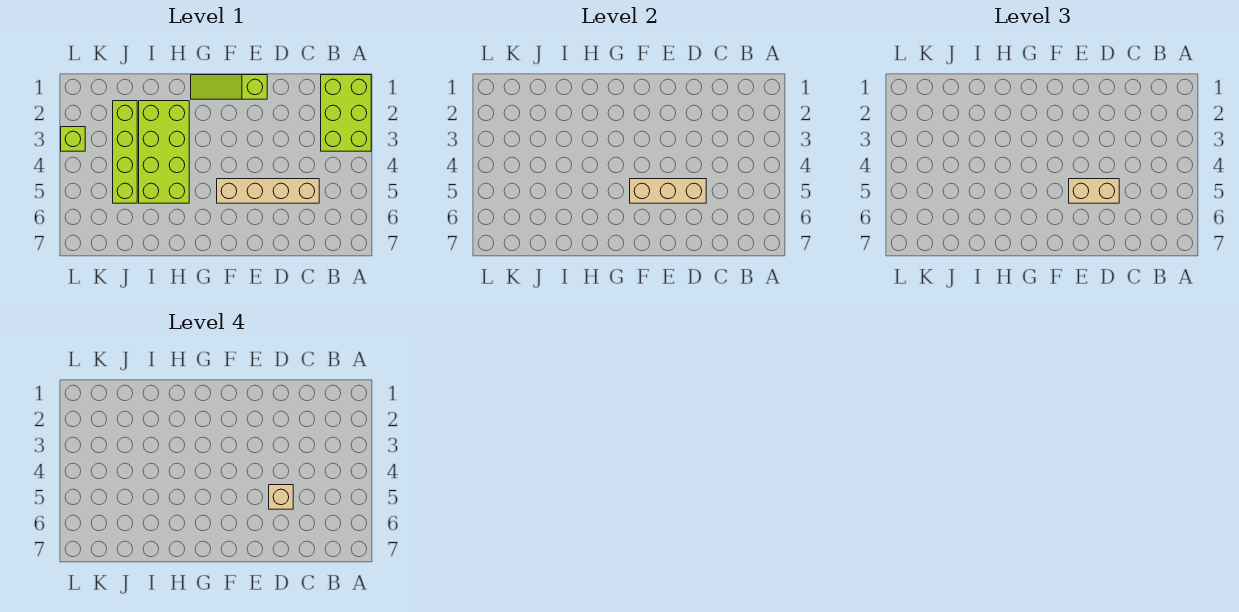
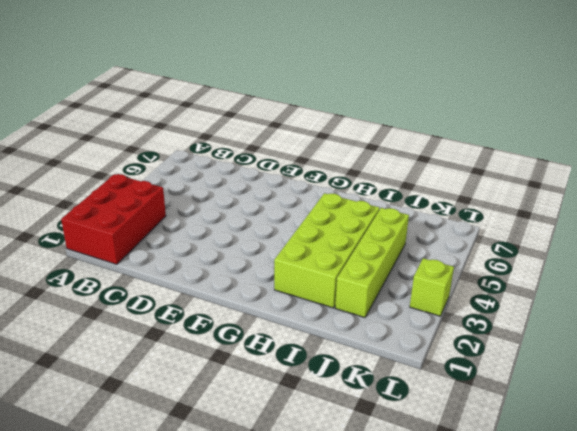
red brick A1:B3 level 1 -> lime brick A1:B3 level 1
none -> tan brick C5:F5 level 1
none -> lime slope E1:G1 level 1 top E

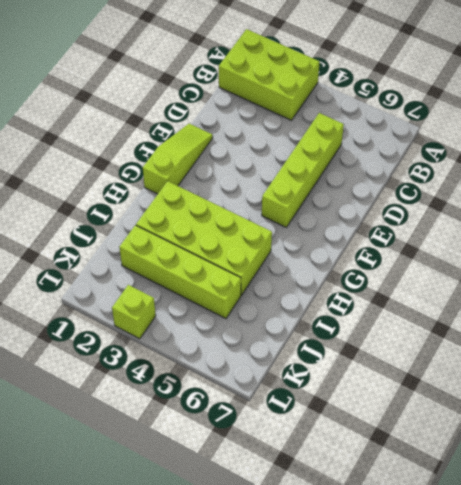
lime brick C5:F5 level 1 -> tan brick C5:F5 level 1
lime slope E1:G1 level 1 top G -> lime slope E1:G1 level 1 top E
none -> tan brick D5:F5 level 2
none -> tan brick D5:E5 level 3

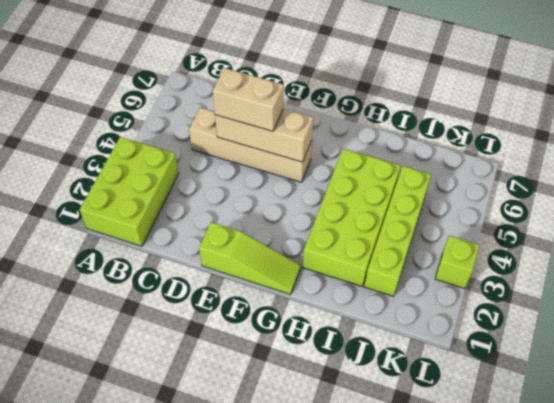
none -> tan brick D5 level 4

